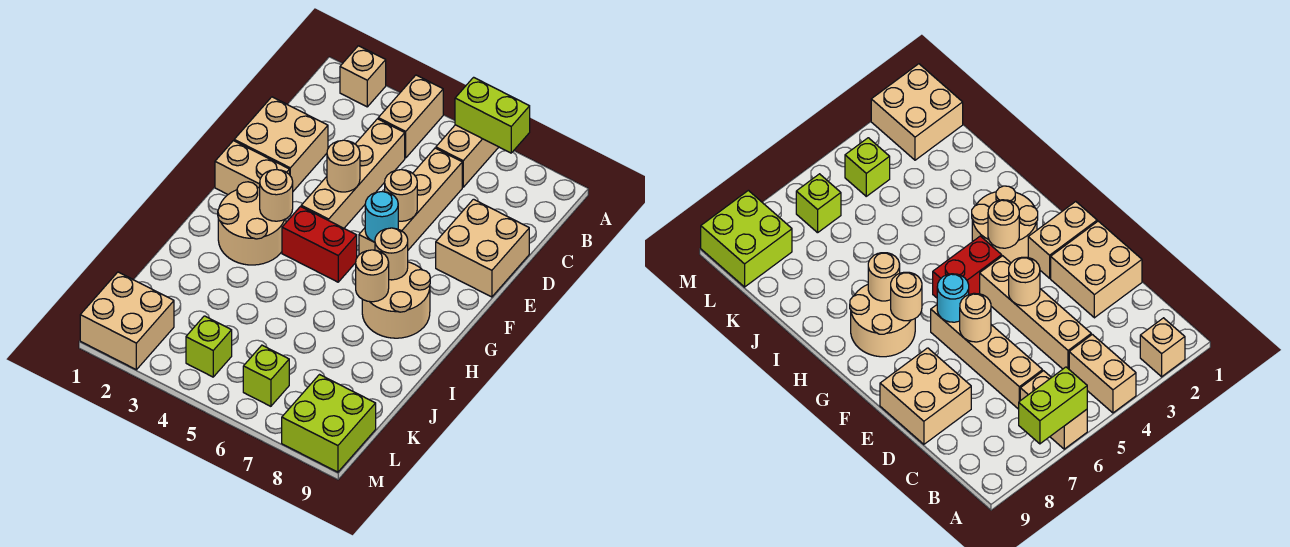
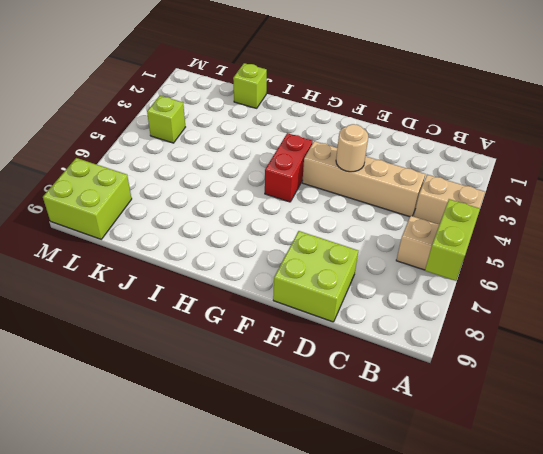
lime brick D8:E9 level 1 -> tan brick D8:E9 level 1
lime brick J1 level 1 -> lime brick L6 level 1
none -> tan brick A2 level 1
none -> tan brick C6:F6 level 1
none -> tan brick D1:E2 level 1

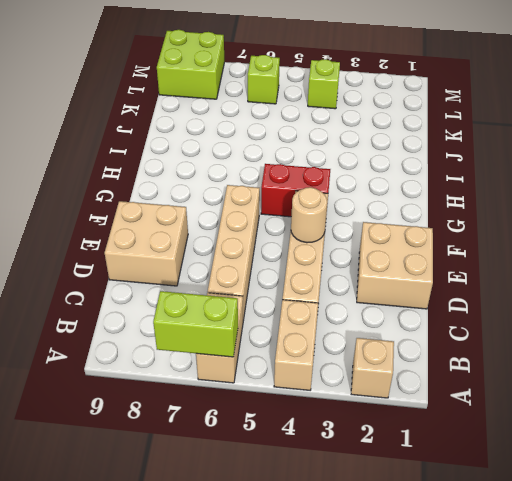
none -> tan brick F1:F2 level 1
none -> tan round brick G2:H3 level 1
none -> tan round brick G7:H8 level 1

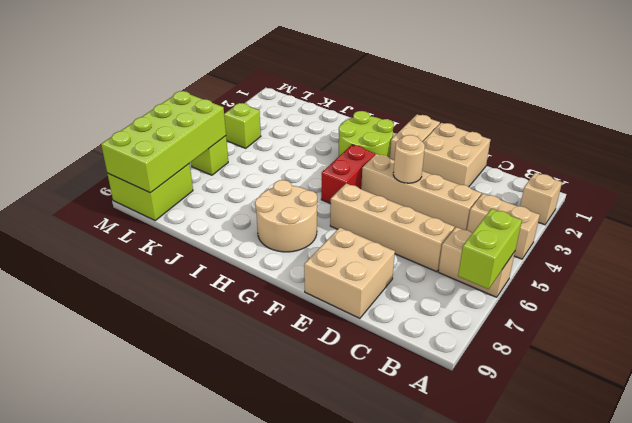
lime round brick G2:H3 level 1 -> tan round brick G2:H3 level 1
lime brick L6:M9 level 2 -> none
none -> tan brick L1:M2 level 1
none -> tan round brick E6 level 2
none -> cyan round brick F6 level 2

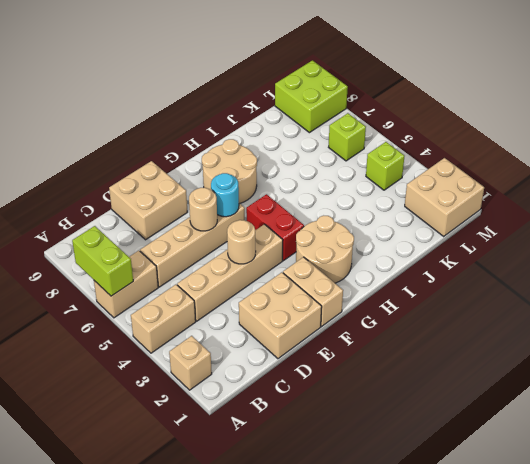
none -> tan round brick G3 level 2
none -> tan round brick G7 level 2
none -> tan round brick H7 level 2

